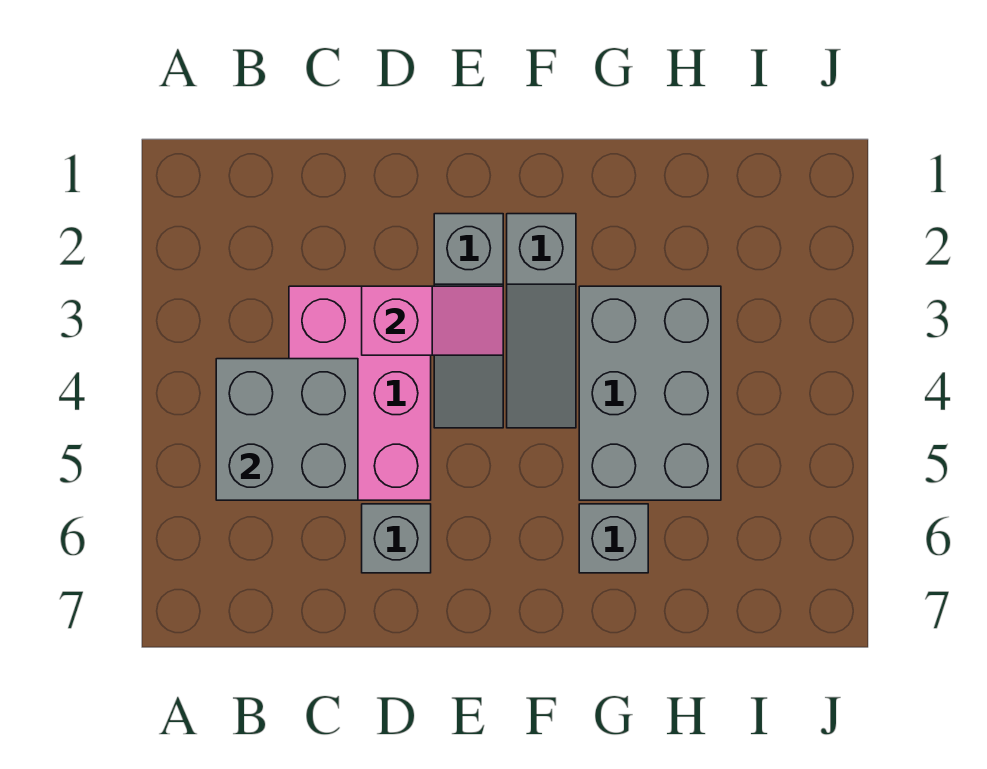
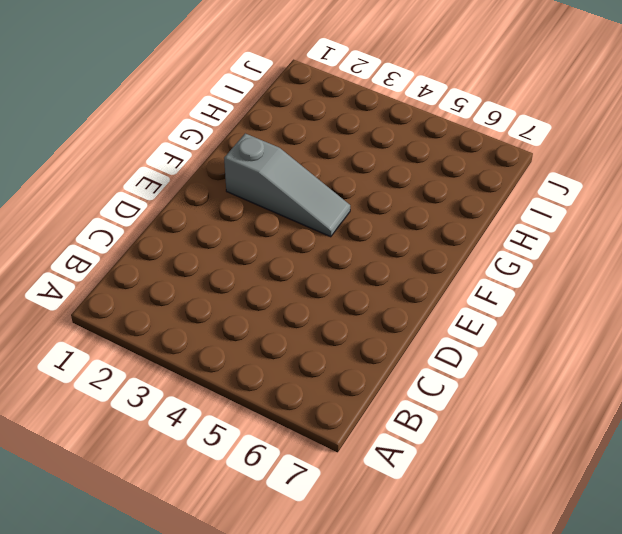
none -> pink brick C3:D5 level 1
none -> grey brick D6 level 1

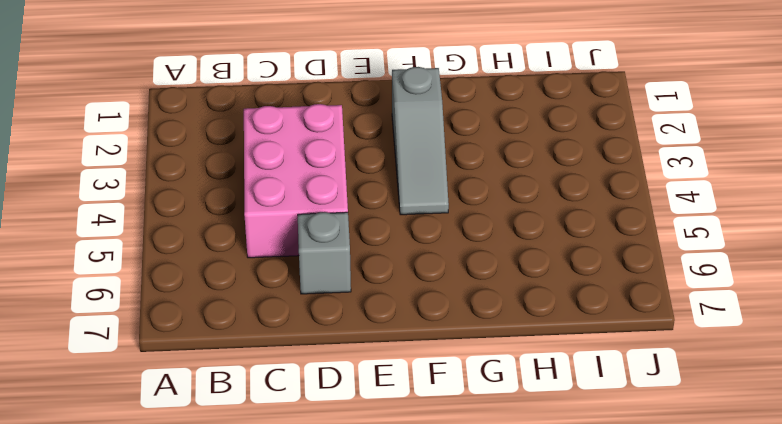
none -> grey slope E2:E4 level 1 top 2
none -> grey brick G3:H5 level 1

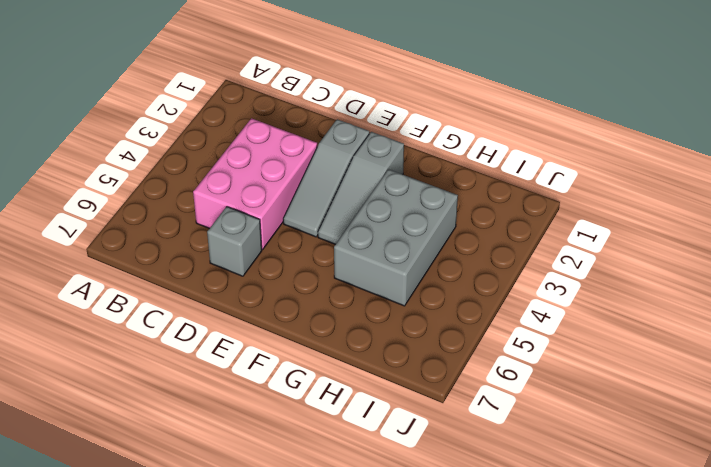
none -> grey brick G6 level 1
none -> grey brick B4:C5 level 2

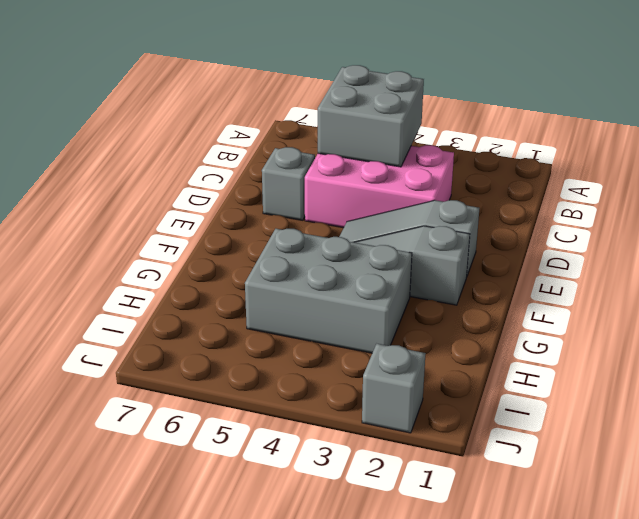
grey brick J2 level 1 -> grey brick G6 level 1
none -> pink slope D3:E3 level 2 top D

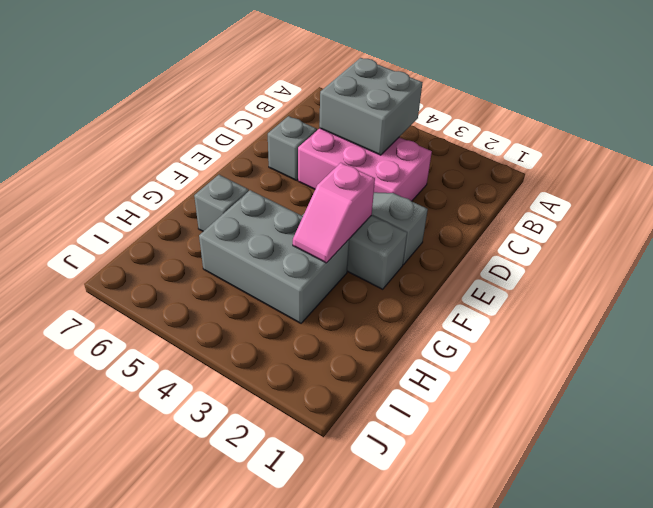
pink slope F3:G3 level 2 top F -> pink slope D3:E3 level 2 top D

